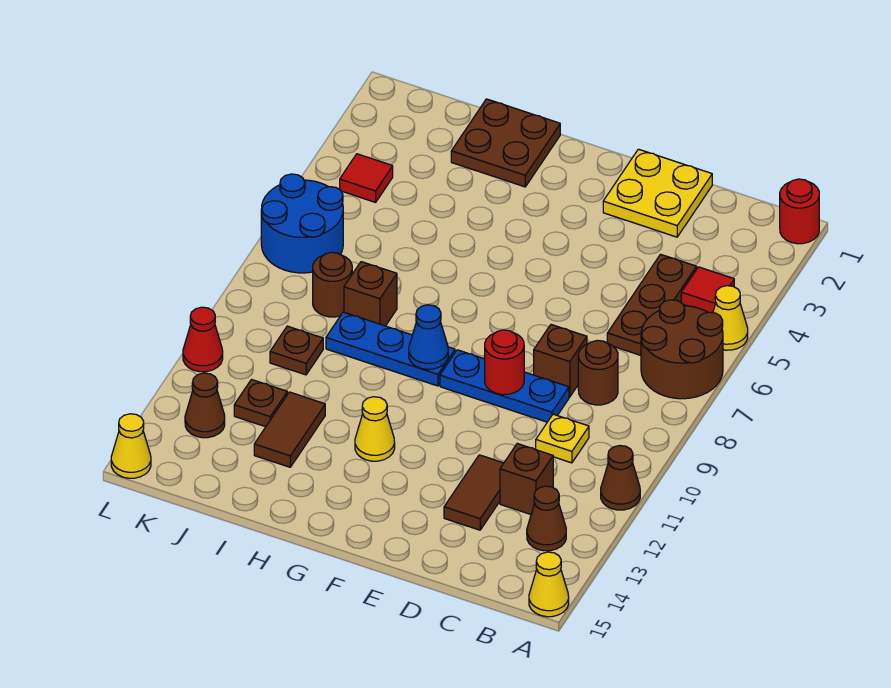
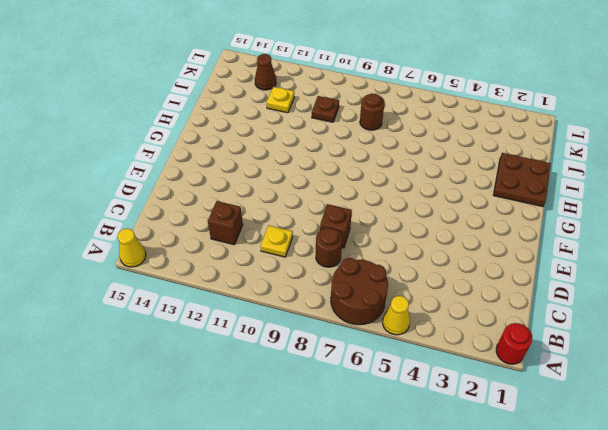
yellow plate J12 level 1 -> brown plate J12 level 1
none -> brown cone A11 level 1
none -> red tile B4 level 1
none -> brown cone B13 level 1
none -> brown plate C4:C6 level 1

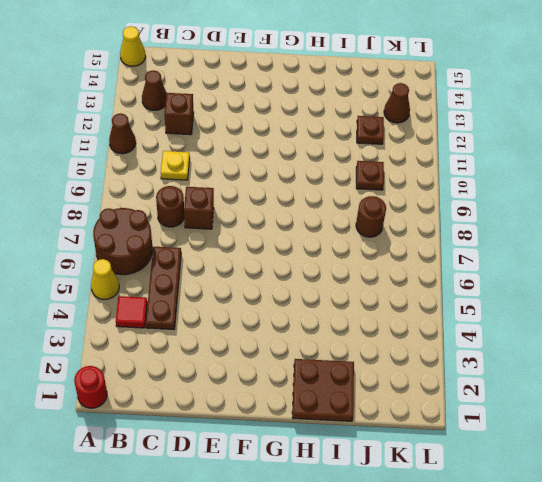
none -> yellow plate D1:E2 level 1
none -> blue plate D9:F9 level 1
none -> brown tile D12:D13 level 1
none -> blue plate G9:I9 level 1

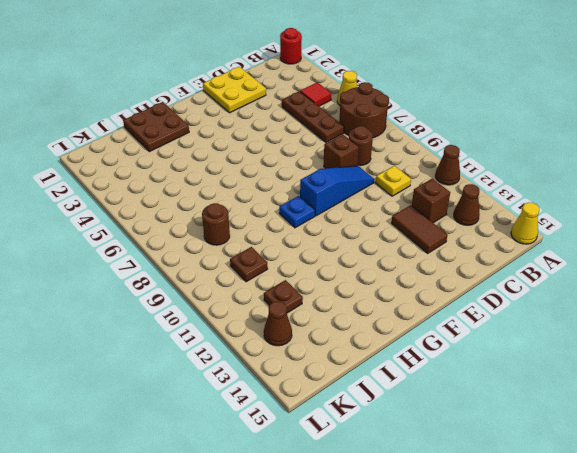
blue slope D9:F9 level 1 top F -> blue plate D9:F9 level 1
blue plate G9 level 1 -> blue plate G9:I9 level 1
none -> yellow cone G12 level 1
none -> brown brick I8 level 1
none -> brown tile I12:I13 level 1
none -> red tile K4 level 1

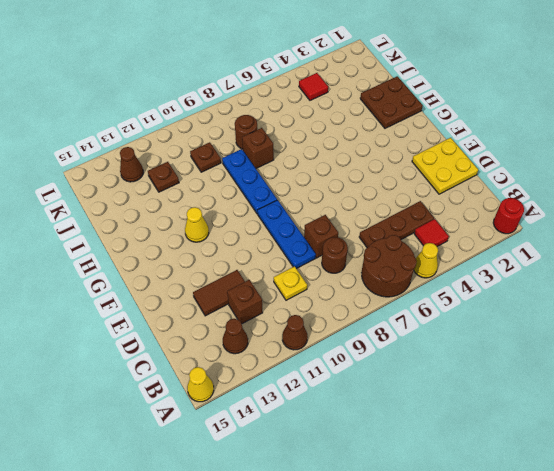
none -> brown tile I12:I13 level 1
none -> blue round brick K6:L7 level 1
none -> red cone L11 level 1
none -> yellow cone L15 level 1

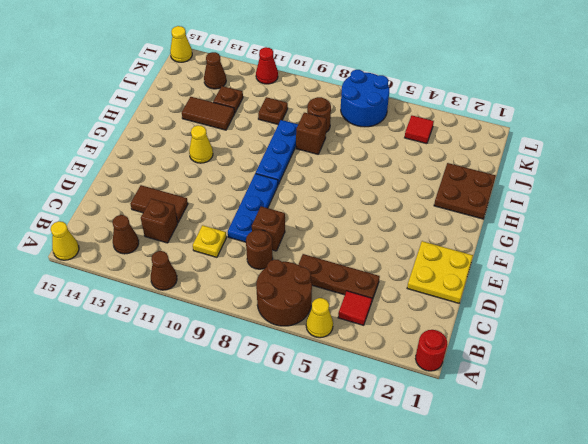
none -> red round brick E9 level 2
none -> blue cone G9 level 2

